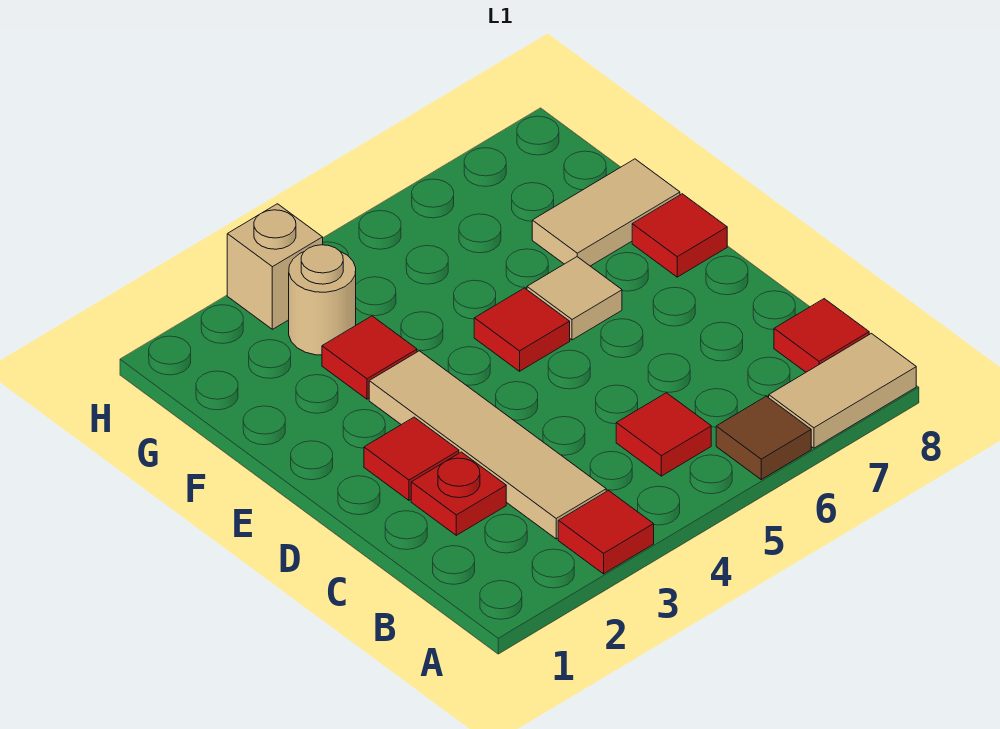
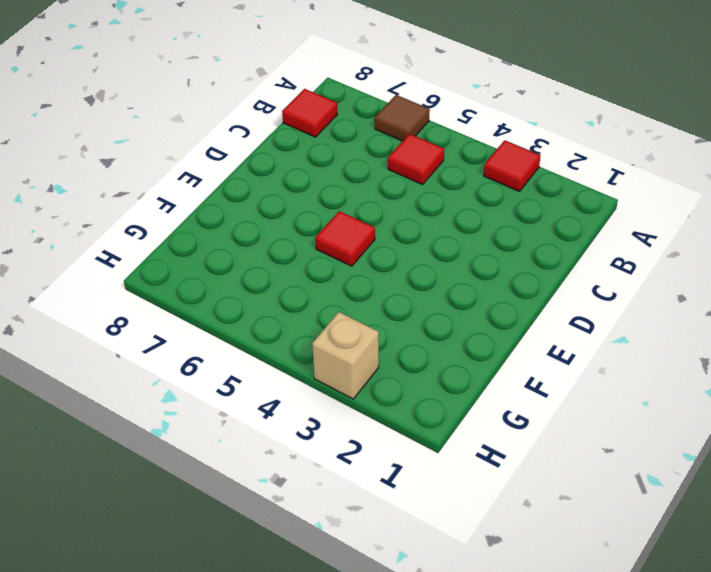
none -> tan tile A7:A8 level 1
none -> tan tile B3:E3 level 1
none -> red plate C2 level 1

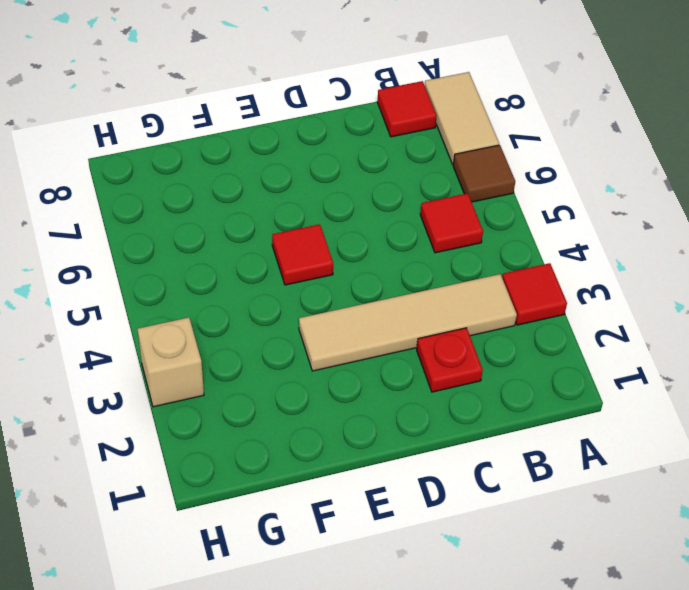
none -> red tile D2 level 1
none -> tan tile E6 level 1
none -> red tile E8 level 1

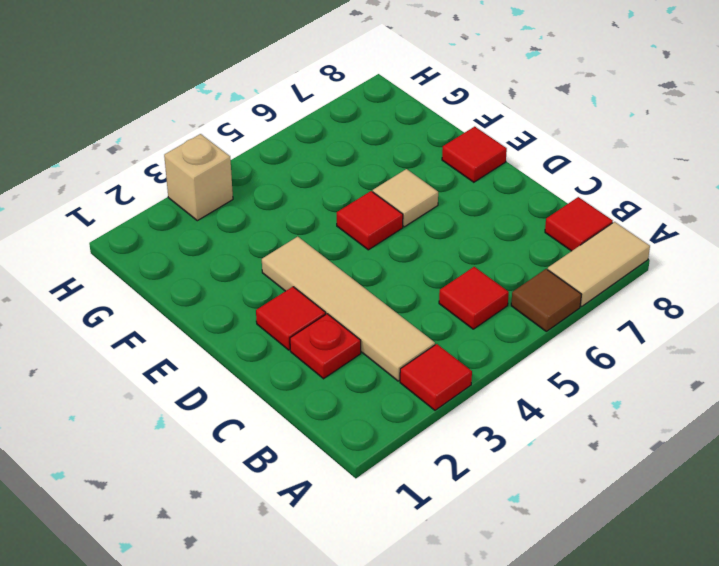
none -> red tile F3 level 1
none -> tan tile F7:F8 level 1
none -> tan round brick G3 level 1

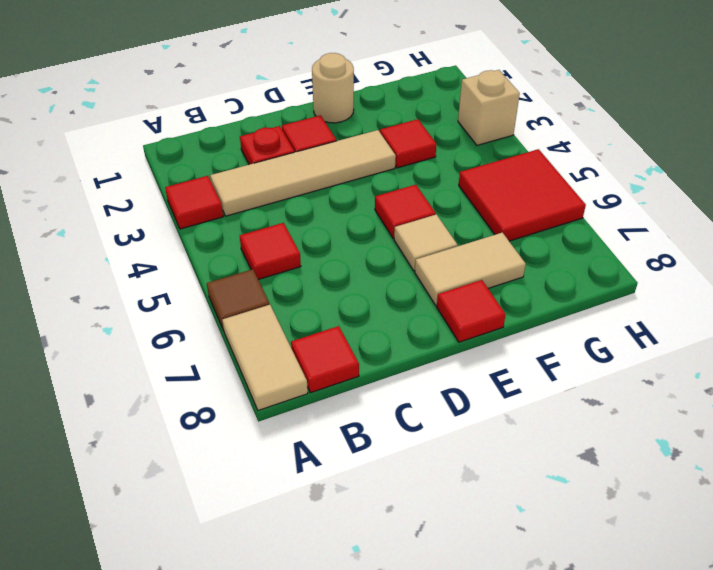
tan round brick E1 level 1 -> tan round brick G3 level 1
tan tile E7:F7 level 1 -> tan tile F7:F8 level 1
red tile G5:H6 level 1 -> none

